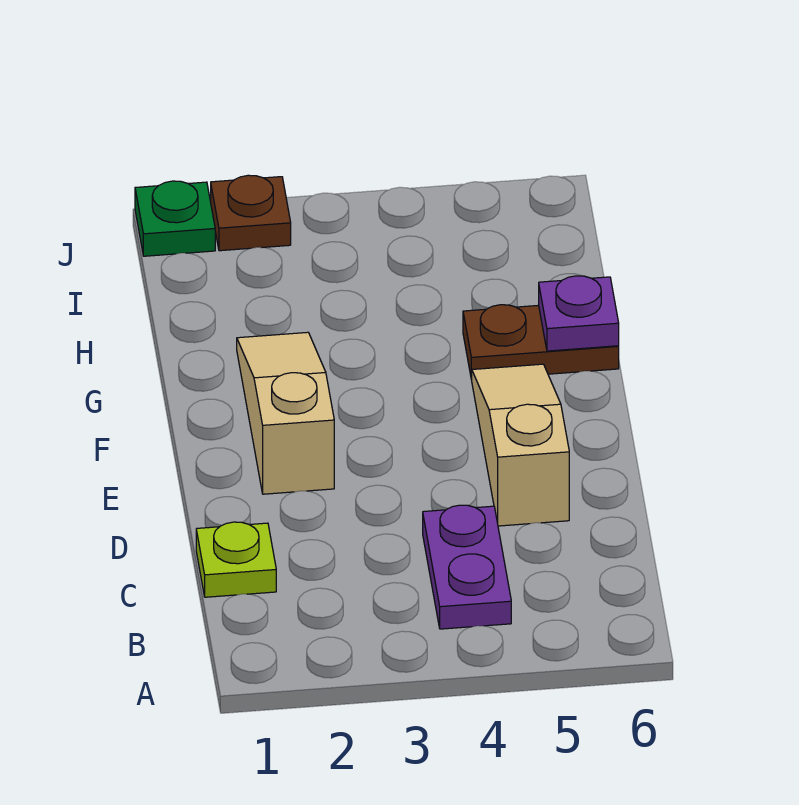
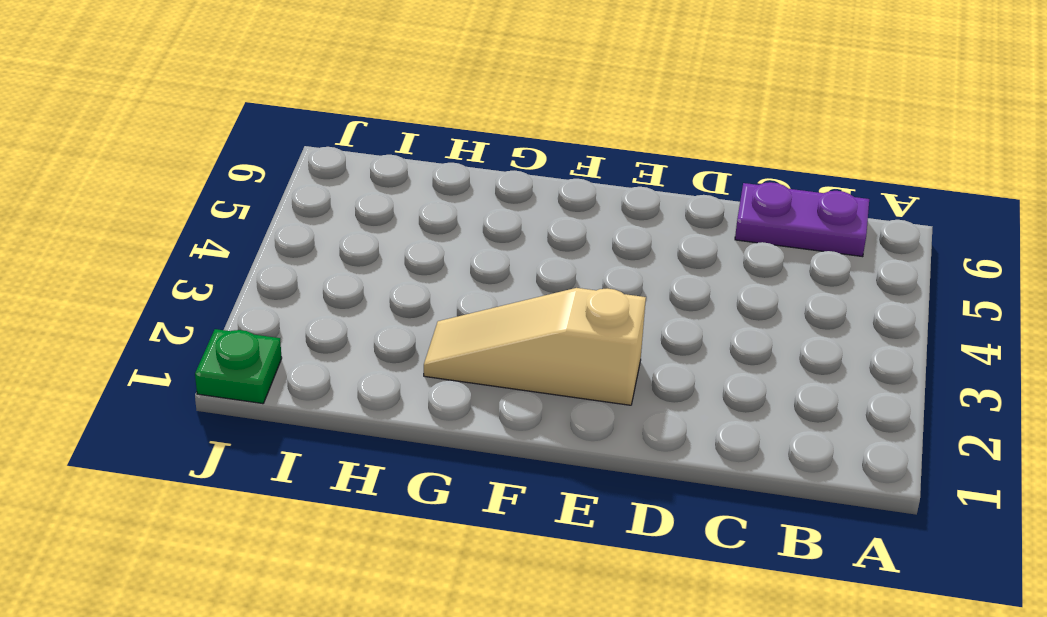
purple plate B6:C6 level 1 -> purple plate B4:C4 level 1
none -> lime plate C1 level 1
none -> tan slope D5:F5 level 1 top D

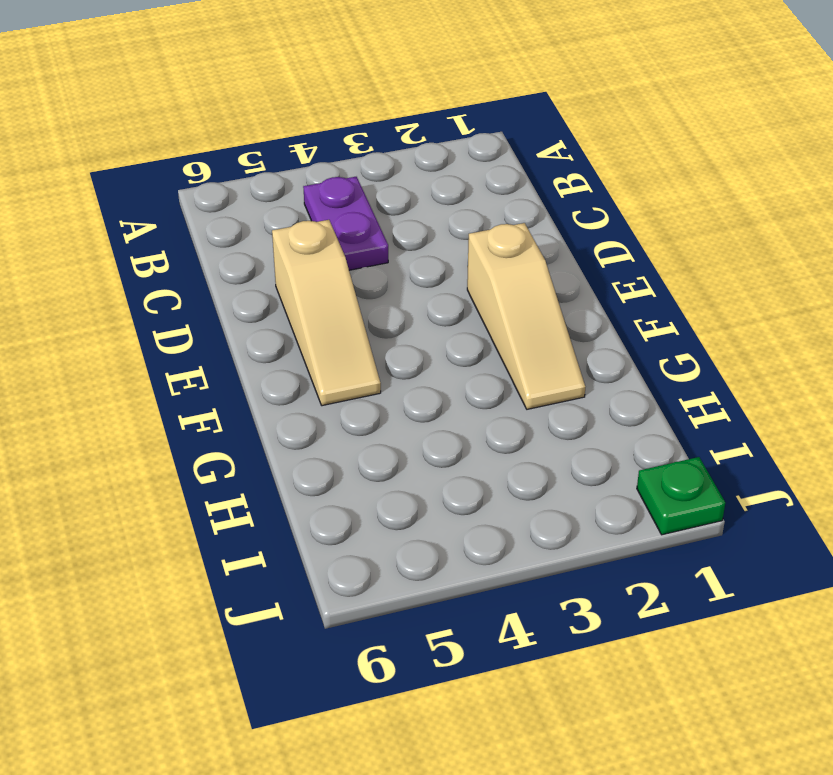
none -> lime plate C1 level 1
none -> brown plate G5:G6 level 1

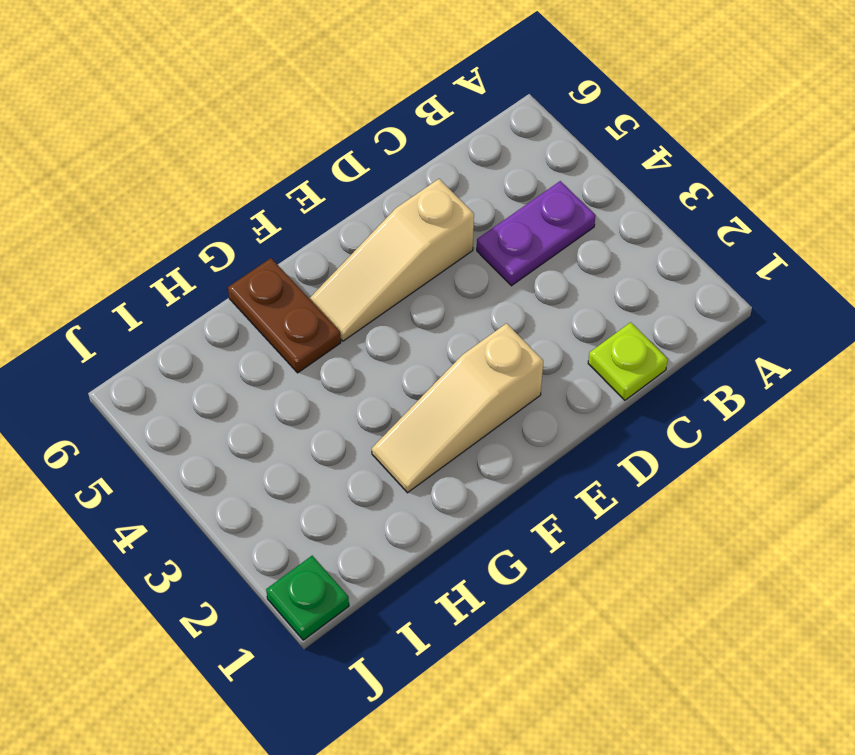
none -> brown plate J2 level 1
none -> purple plate G6 level 2

